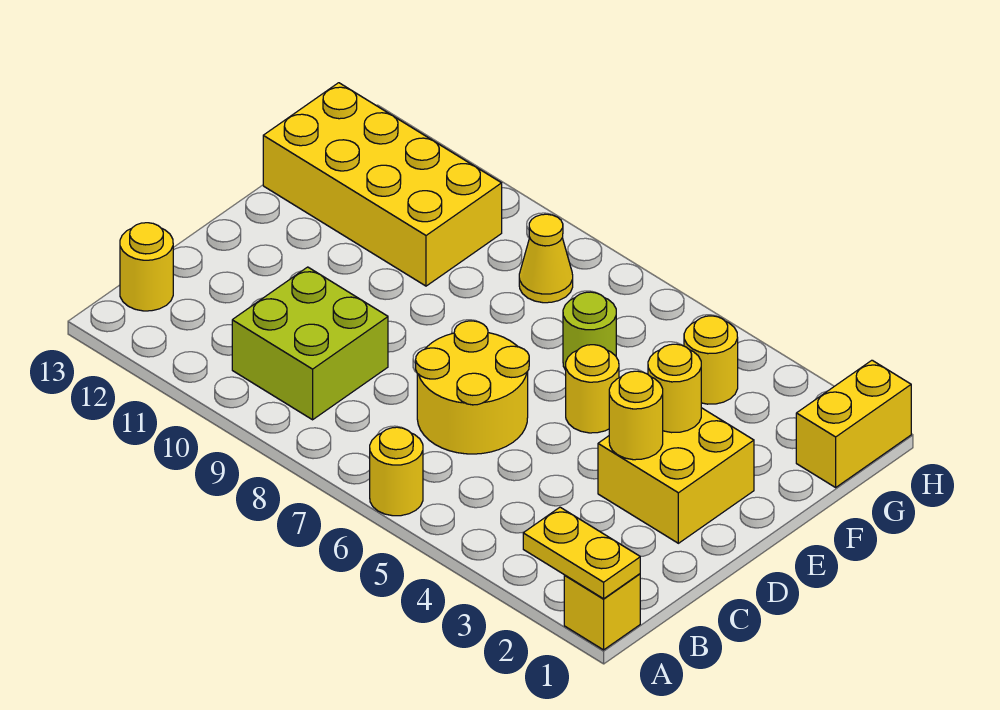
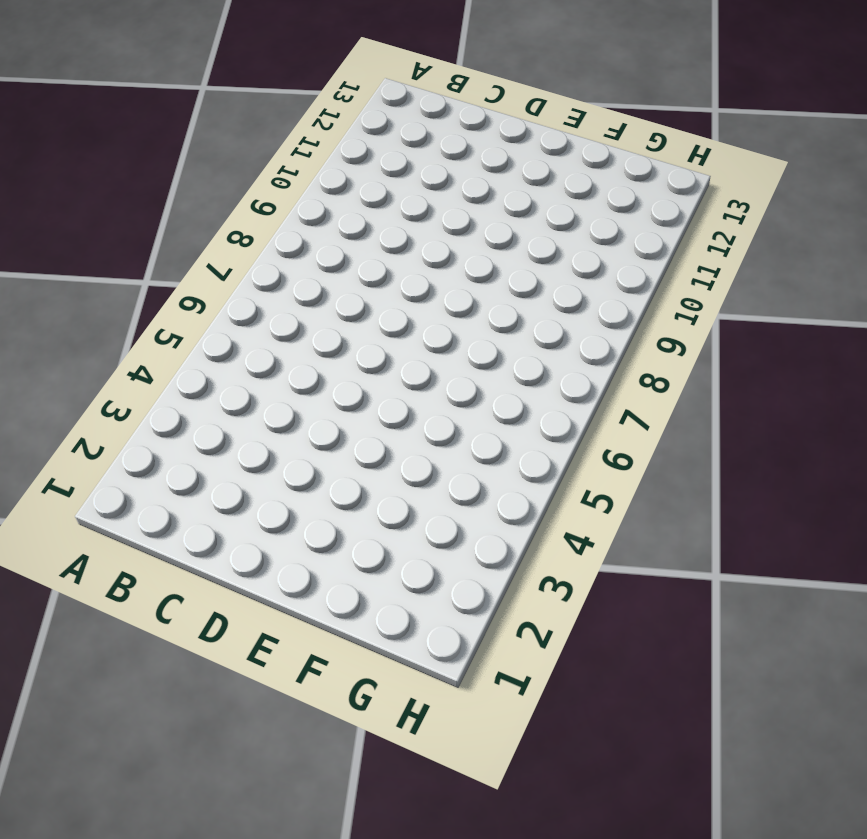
none -> yellow brick A1 level 1
none -> yellow round brick A6 level 1
none -> lime brick B9:C10 level 1

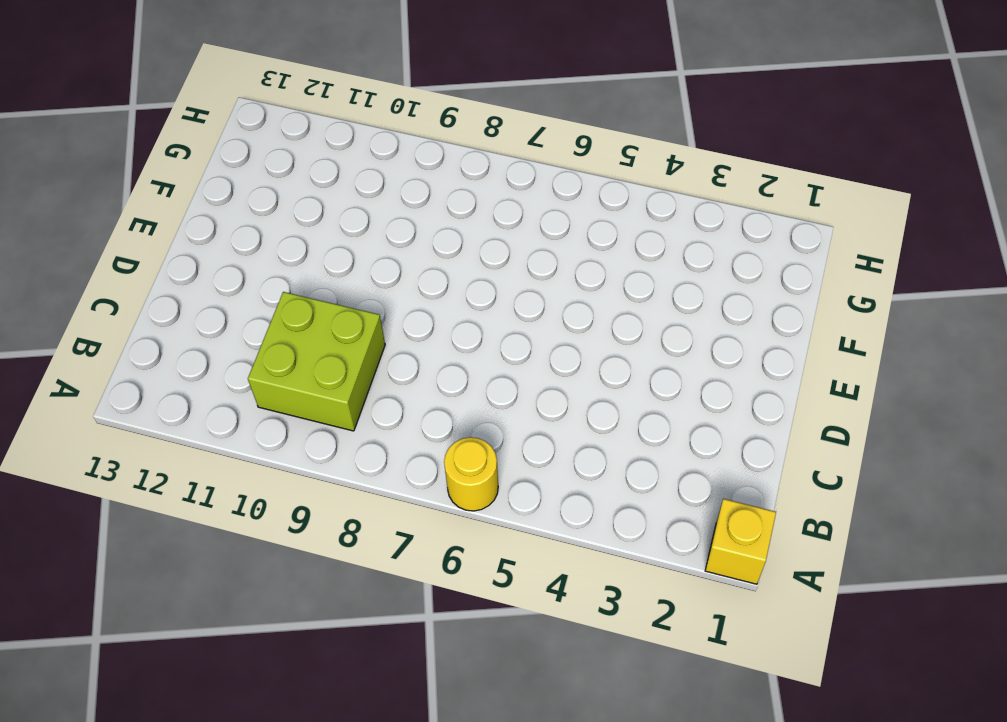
none -> yellow round brick B13 level 1
none -> yellow round brick C6:D7 level 1
none -> yellow brick D2:E3 level 1

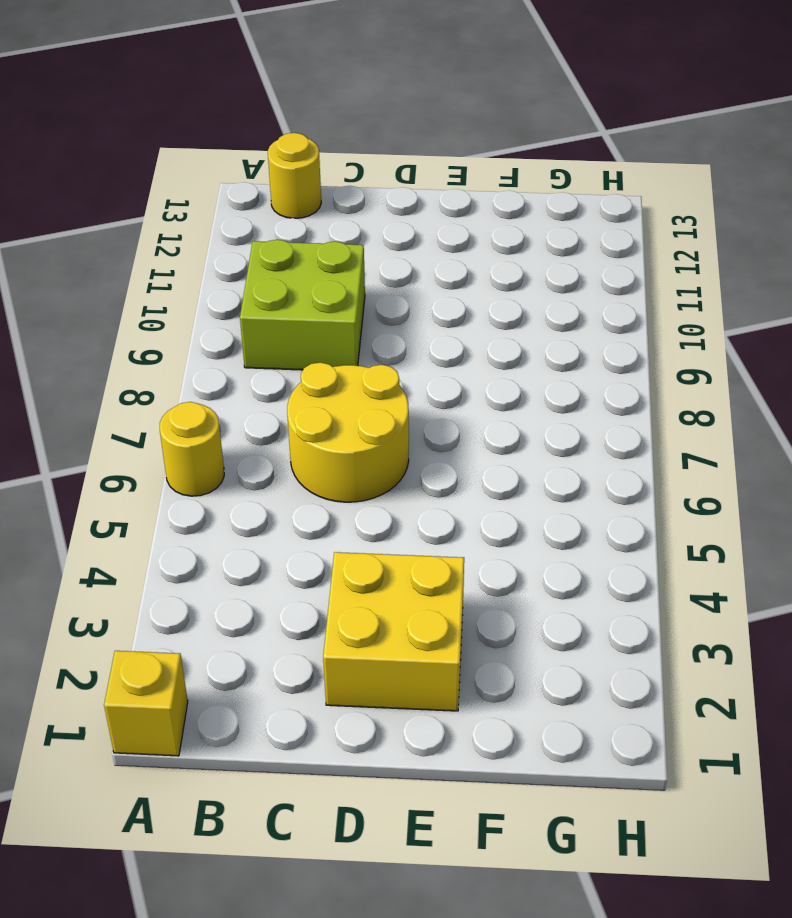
none -> yellow round brick E5 level 1
none -> lime round brick F6 level 1
none -> yellow brick F10:G13 level 1

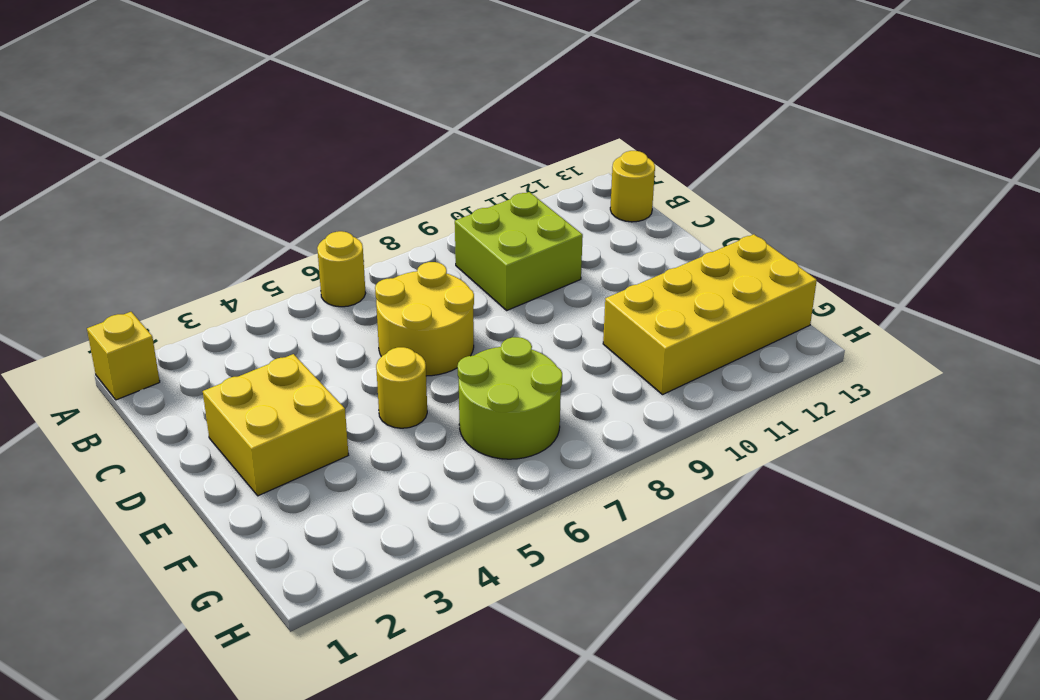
lime round brick F6:G7 level 1 -> lime round brick F6 level 1
none -> yellow brick G1:H1 level 1
none -> yellow round brick G4 level 1
none -> yellow cone G8 level 1

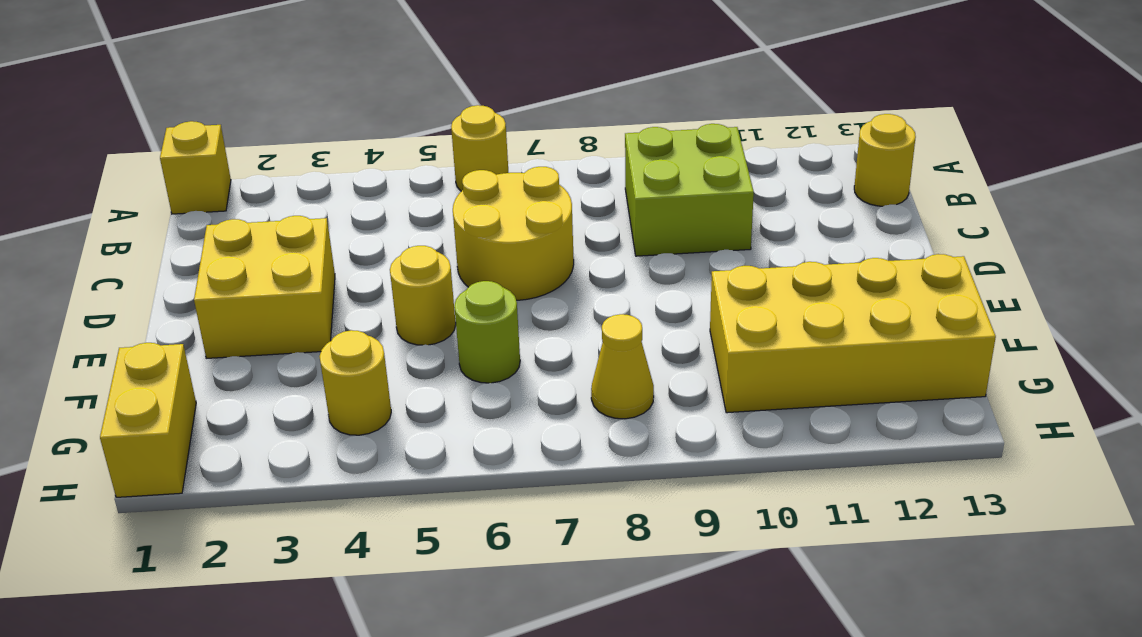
none -> yellow plate A1:A2 level 2
none -> yellow round brick D3 level 2
none -> yellow round brick E3 level 2

